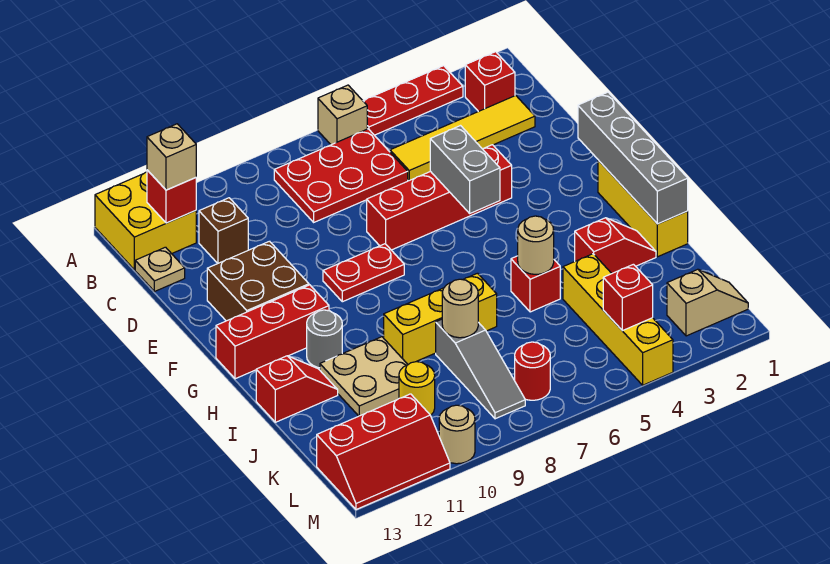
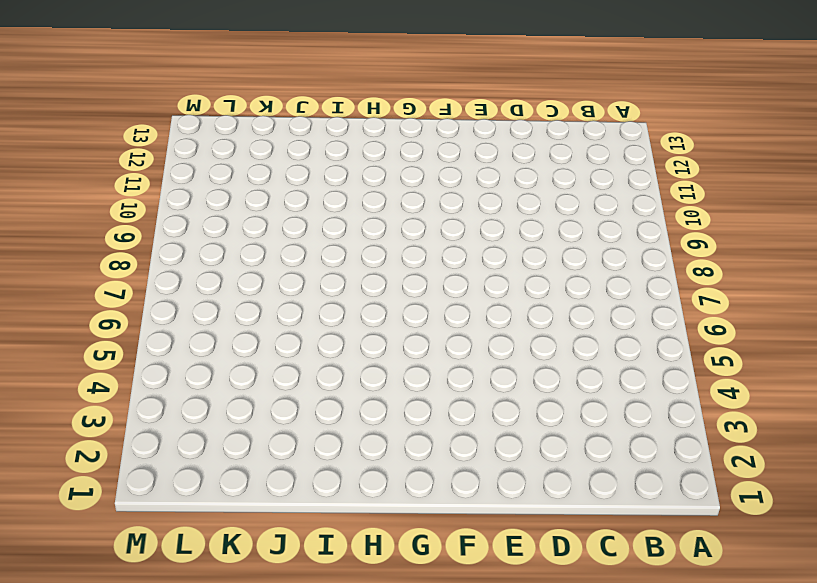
none -> red plate A3:A5 level 1
none -> tan brick A6 level 1
none -> yellow brick A12:B13 level 1
none -> red brick B2 level 1

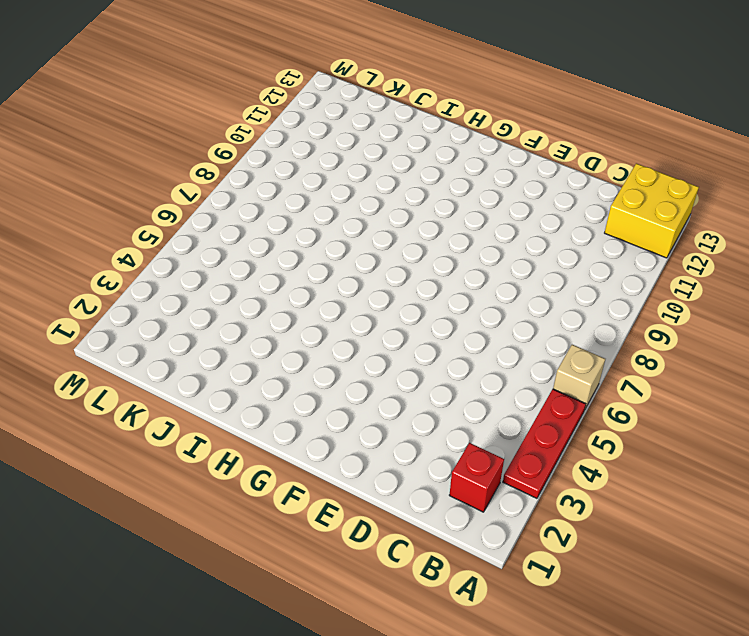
none -> red plate B6:C8 level 1
none -> yellow tile C2:C5 level 1
none -> brown brick C11 level 1
none -> tan plate C13 level 1

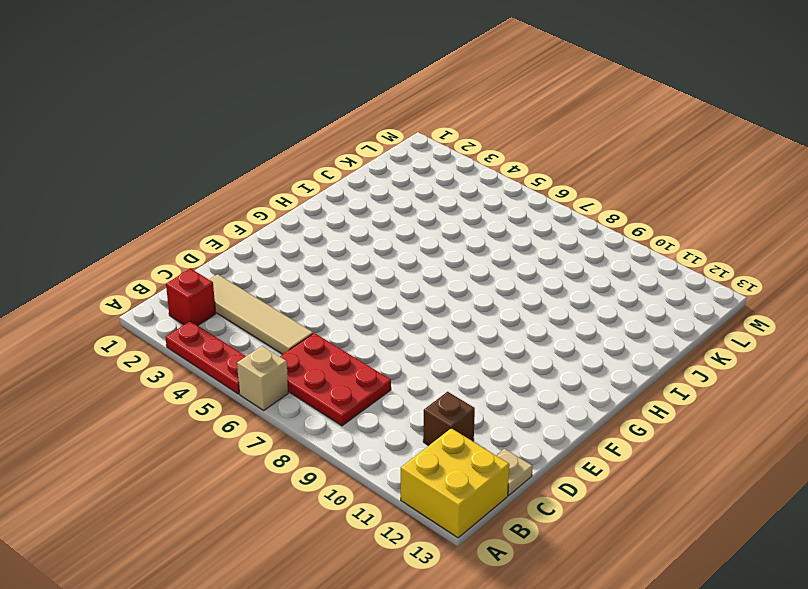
tan tile C2:C5 level 1 -> yellow tile C2:C5 level 1
none -> red brick E4:E7 level 1
none -> brown brick E11:F12 level 1
none -> red plate F8:F9 level 1
none -> yellow brick G1:I1 level 1

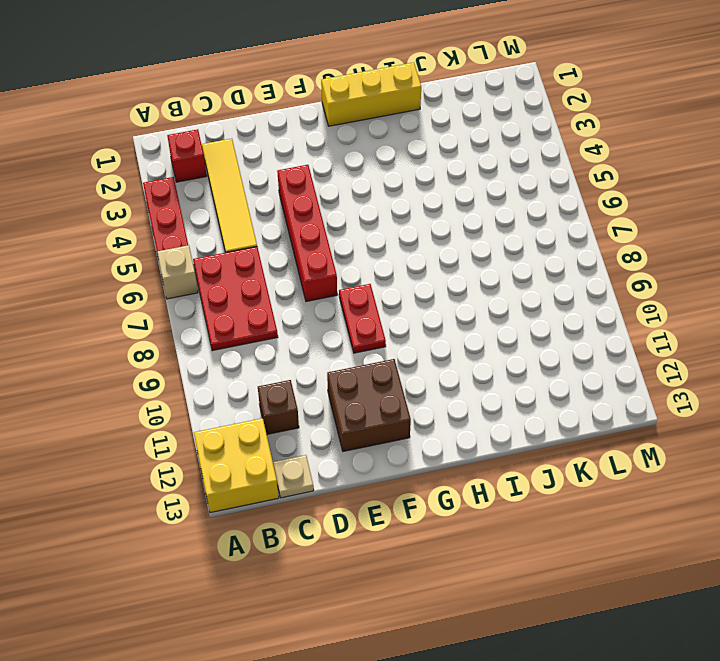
none -> red brick G11:G13 level 1
none -> grey round brick H11 level 1
none -> red slope I2:I3 level 1 top 3
none -> red brick I5 level 1

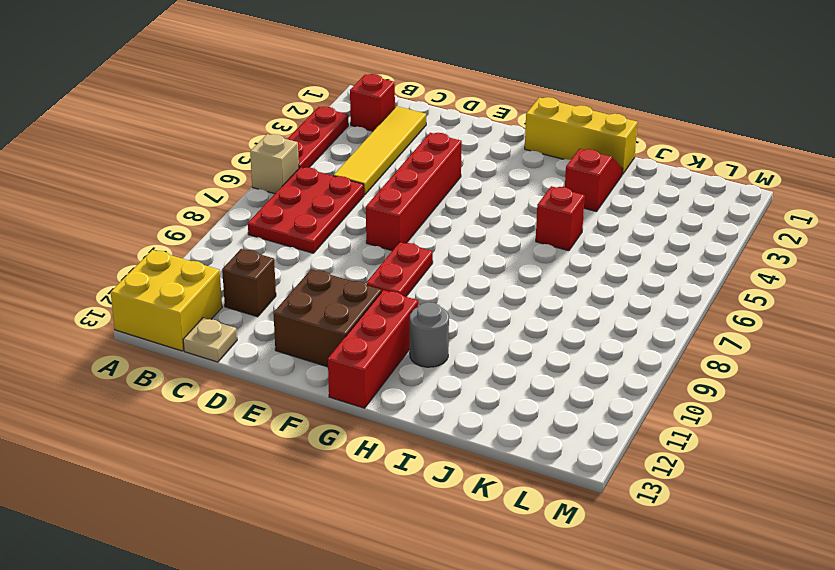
none -> yellow brick I7:I9 level 1
none -> tan plate I10:J11 level 1
none -> red slope I12:I13 level 1 top 13
none -> yellow brick J4:M4 level 1

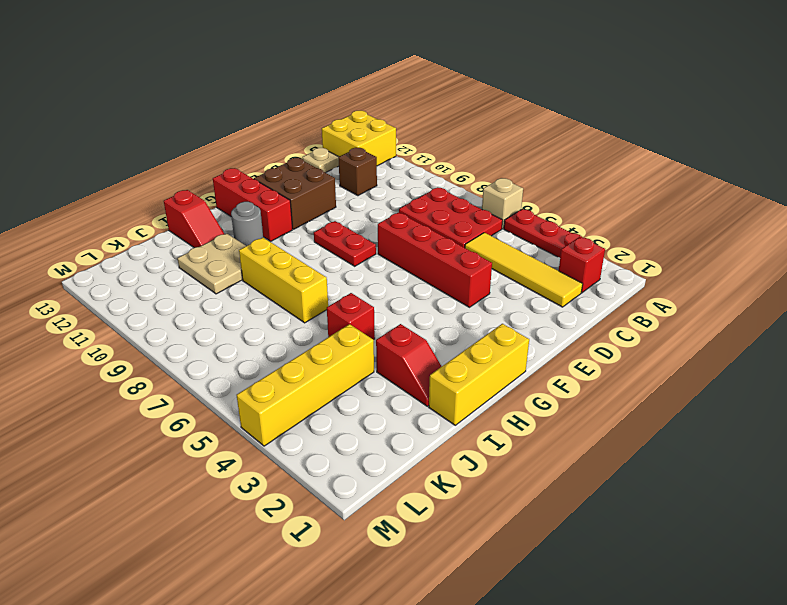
none -> grey slope J8:L8 level 1 top J
none -> yellow round brick K10 level 1
none -> tan slope L1:L2 level 1 top 2
none -> red round brick L7 level 1

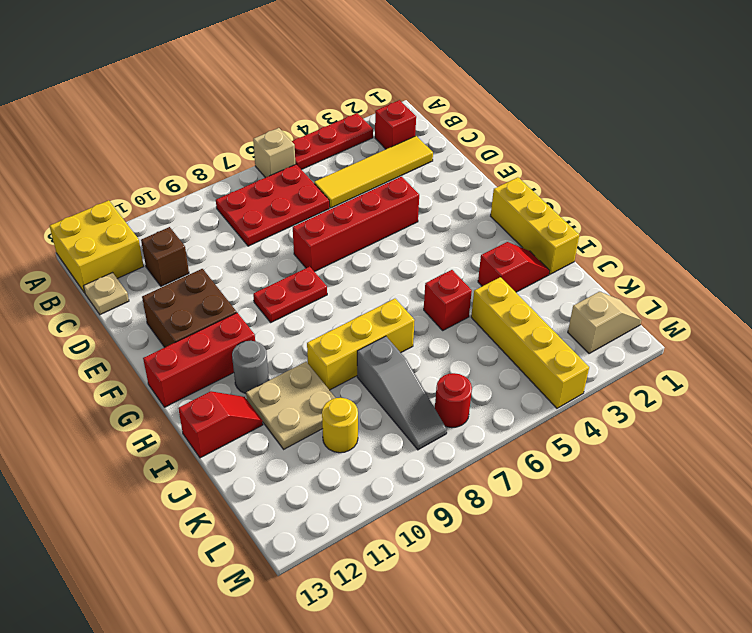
none -> red slope L11:M13 level 1 top L
none -> tan round brick M10 level 1
none -> red brick B12 level 2
none -> grey brick E5:F5 level 2

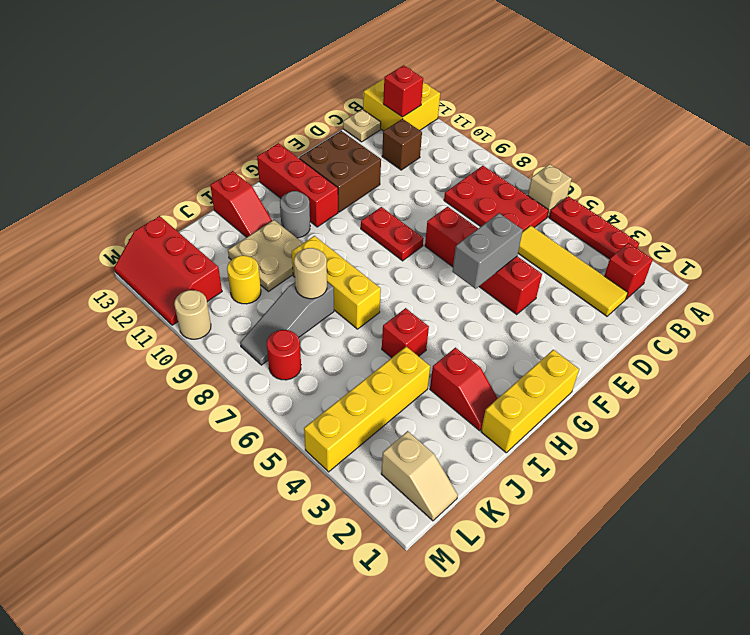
none -> grey brick F1:I1 level 2
none -> tan round brick I5 level 2
none -> red brick L4 level 2
none -> tan brick B12 level 3

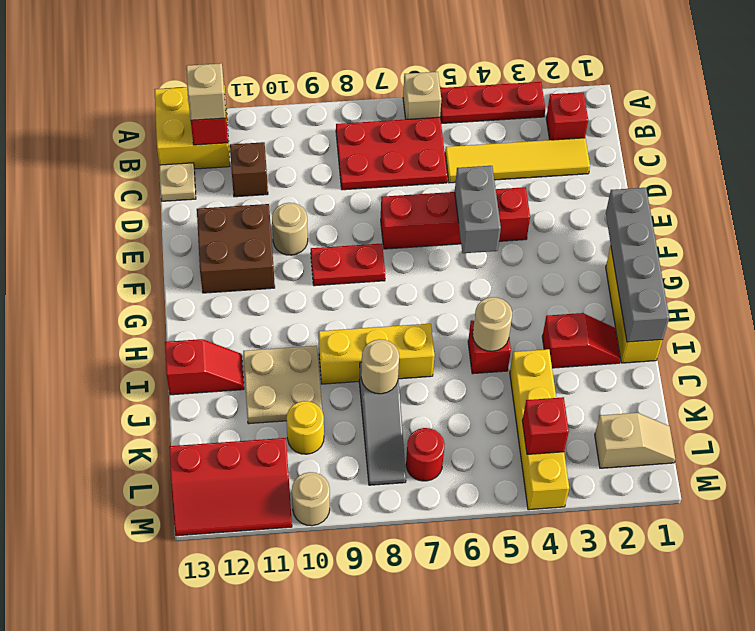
tan round brick E10 level 1 -> none
none -> red brick G11:G13 level 1
none -> grey round brick H11 level 1

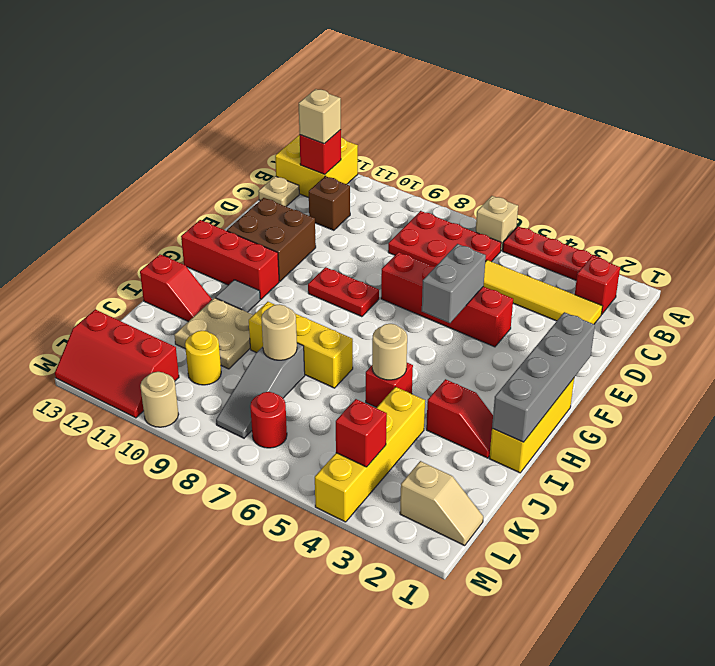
grey tile H11 level 1 -> grey round brick H11 level 1

